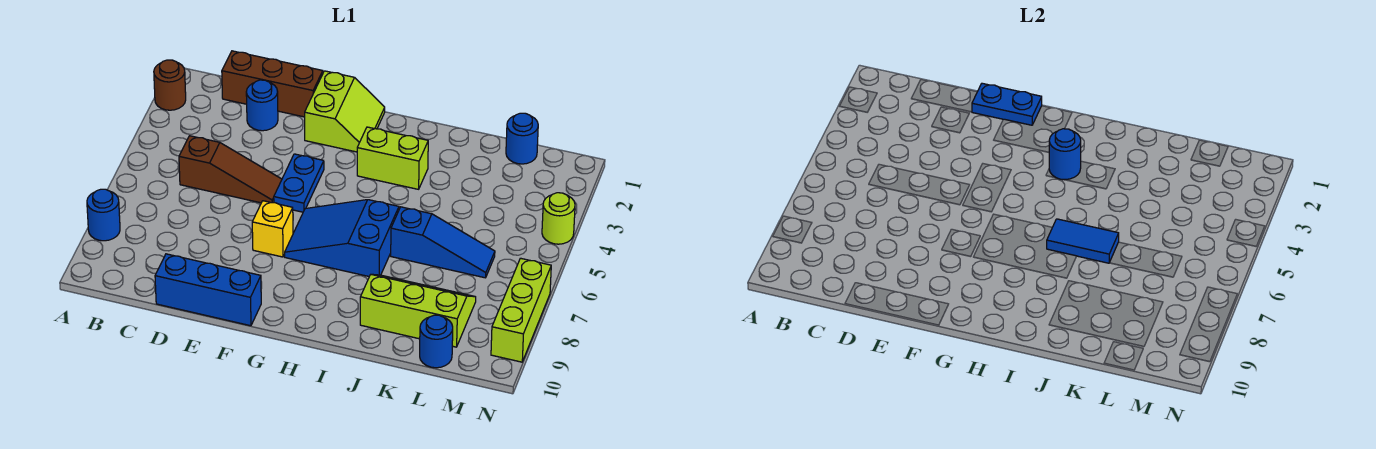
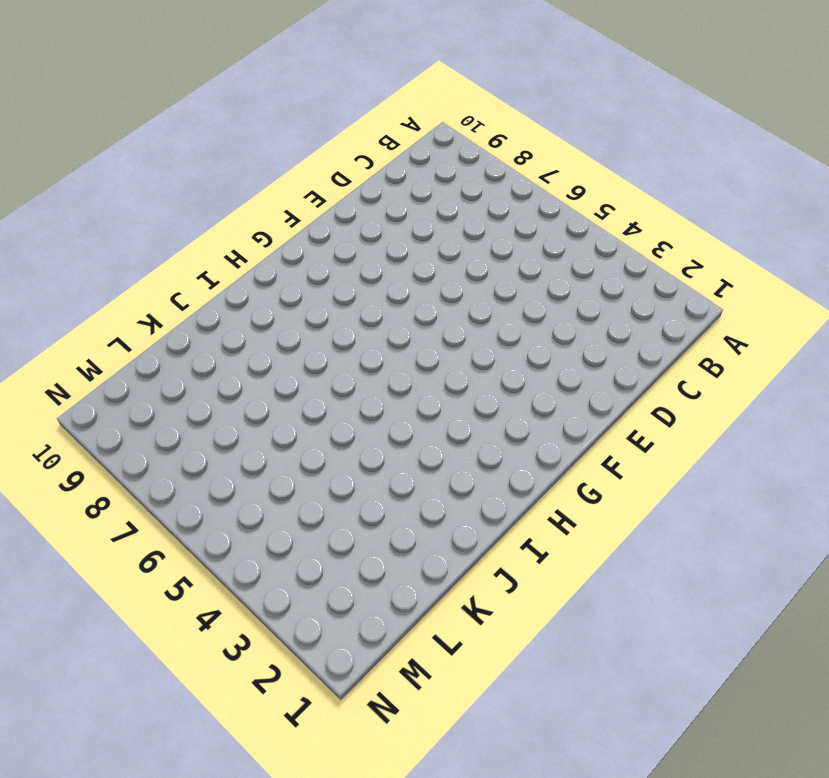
none -> brown round brick A2 level 1
none -> blue round brick A8 level 1
none -> brown brick C1:E1 level 1

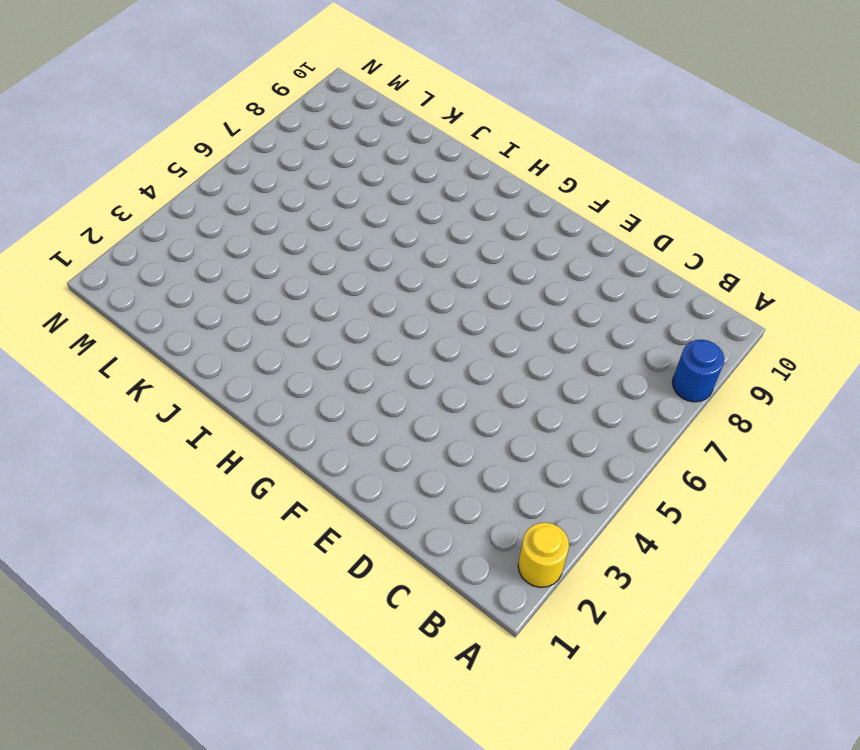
yellow round brick A2 level 1 -> brown round brick A2 level 1
none -> brown brick C1:E1 level 1
none -> brown slope C5:E5 level 1 top C
none -> blue round brick D2 level 1

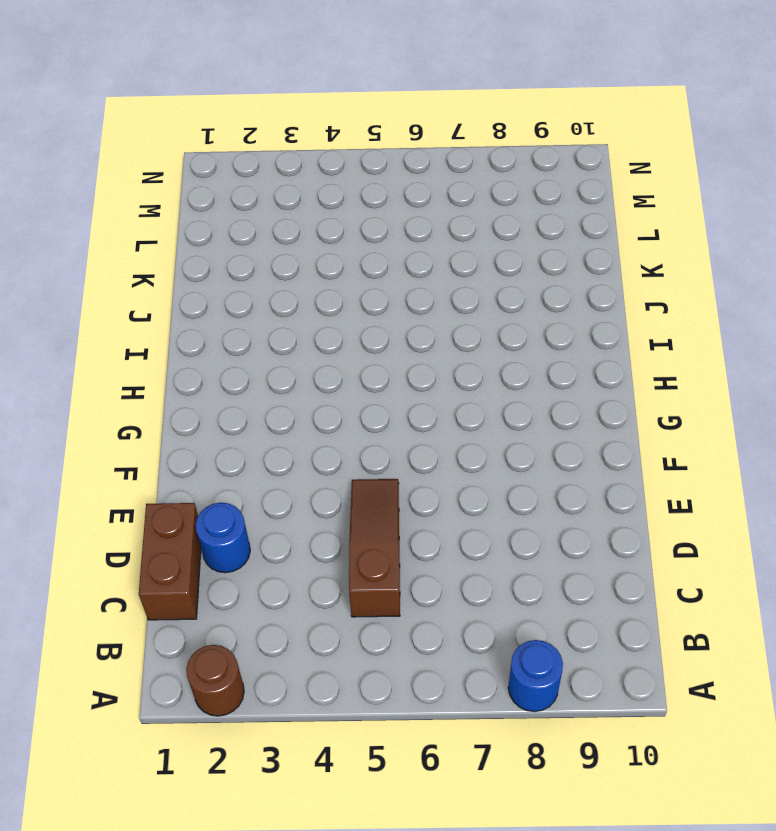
brown brick C1:D1 level 1 -> brown brick C1:E1 level 1
none -> blue brick D10:F10 level 1
none -> lime slope F1:G2 level 1 top F
none -> blue plate F4:F5 level 1

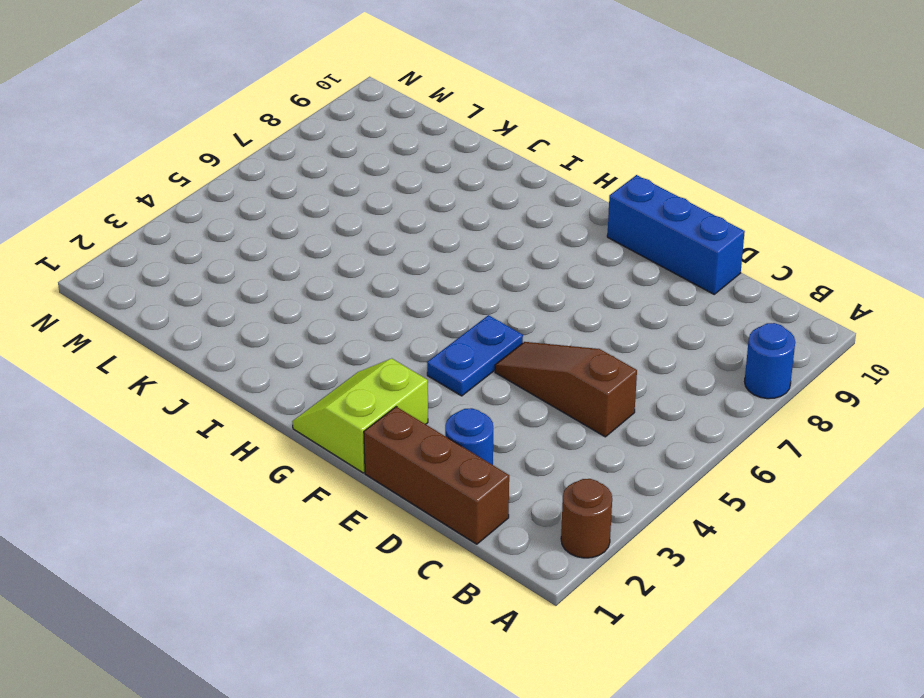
none -> yellow brick F7 level 1
none -> blue slope G6:I7 level 1 top I
none -> lime brick H3:I3 level 1

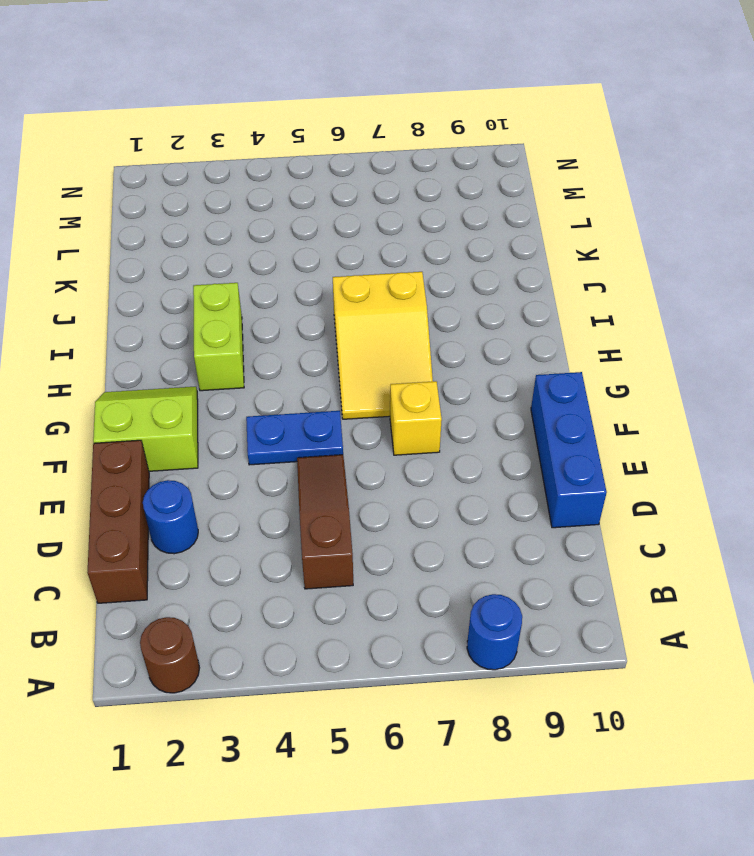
yellow slope G6:I7 level 1 top I -> blue slope G6:I7 level 1 top I
none -> blue slope J6:L6 level 1 top J
none -> lime slope J8:L9 level 1 top 9
none -> blue round brick L1 level 1

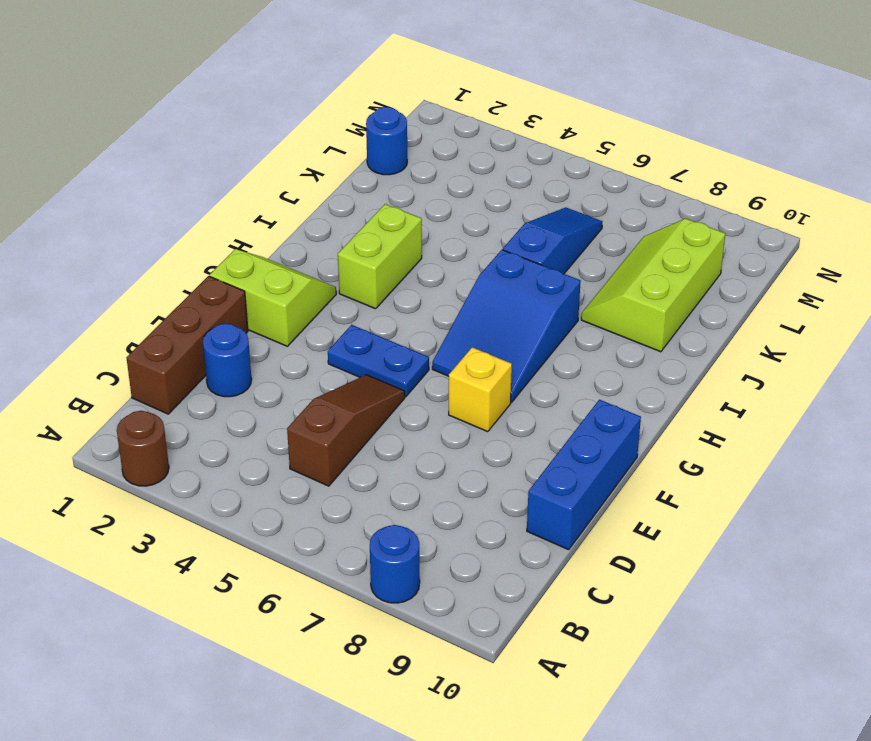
none -> blue round brick L10 level 1
none -> lime round brick N4 level 1
none -> lime brick N7:N9 level 1

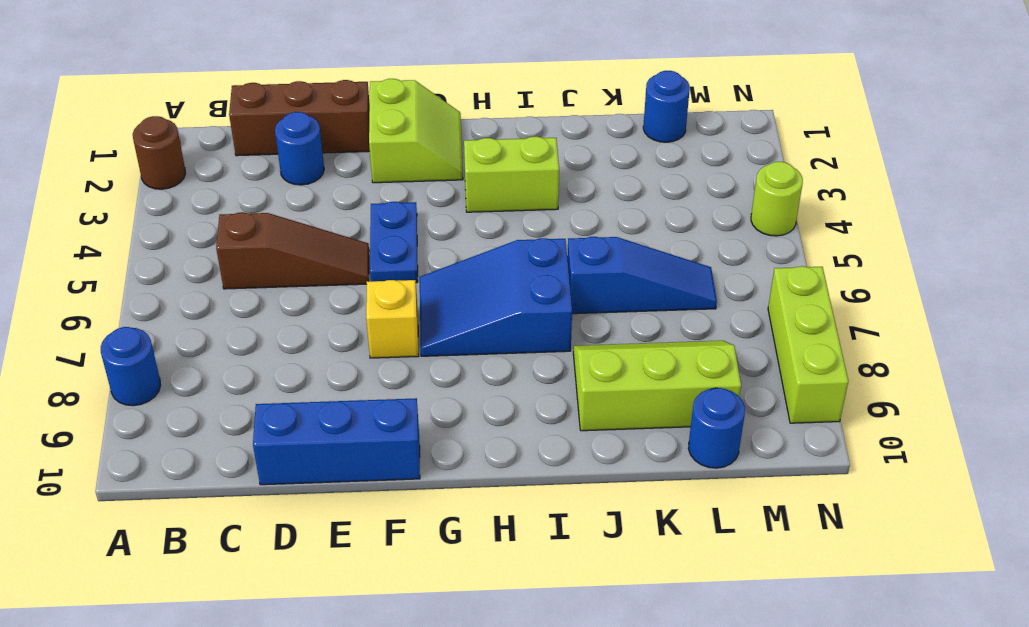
none -> blue plate E1:F1 level 2
none -> blue round brick H3 level 2
none -> blue tile I6:J6 level 2

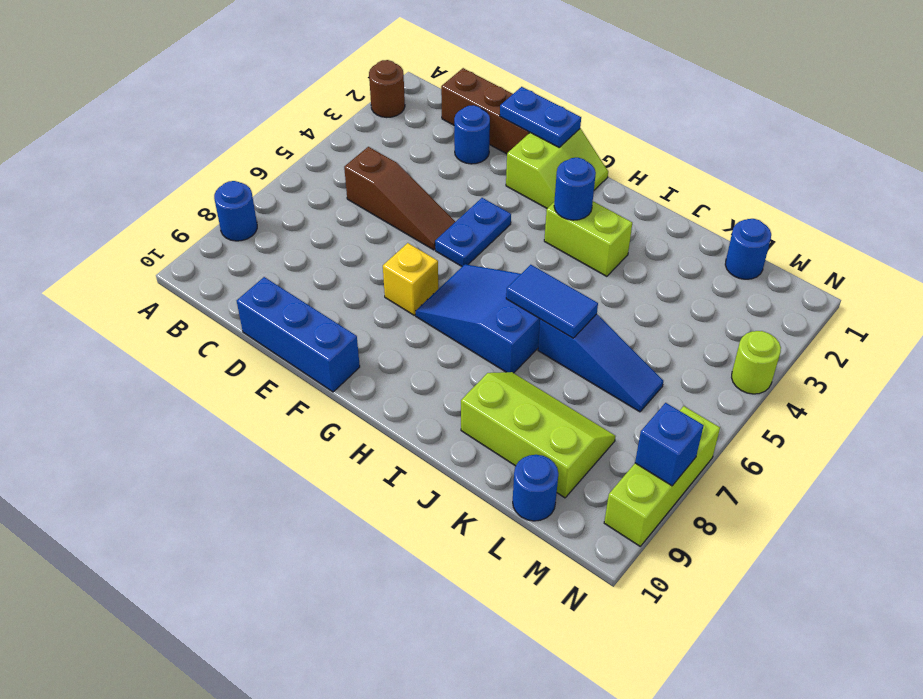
blue brick N8 level 2 -> none

